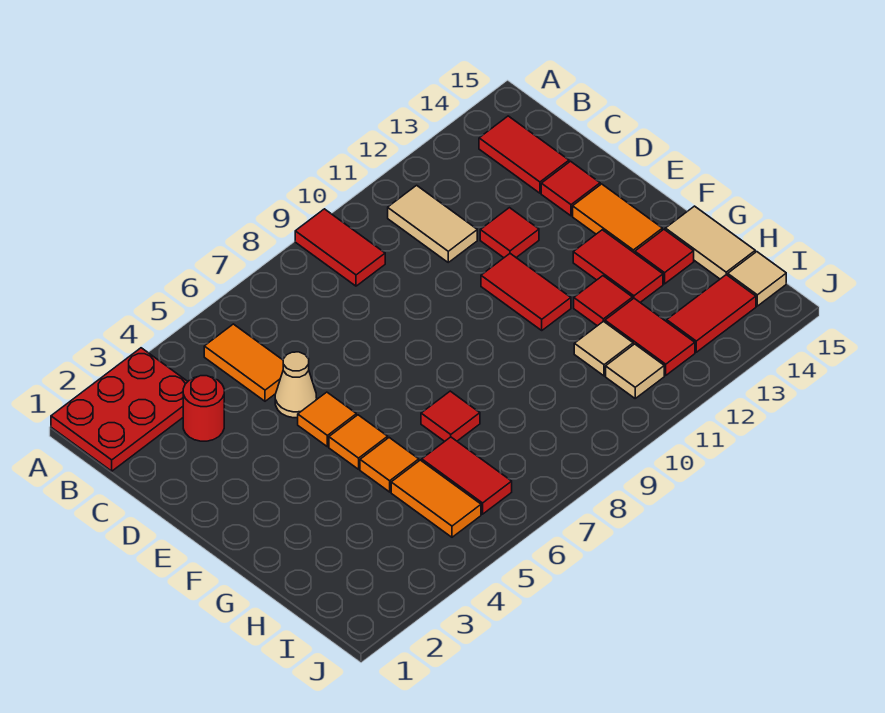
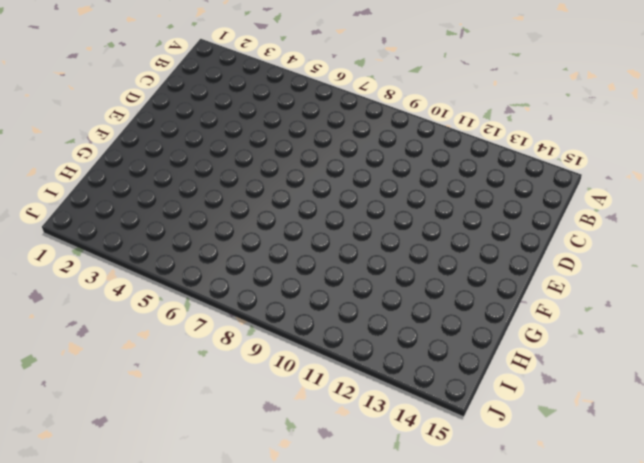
none -> red plate A1:B3 level 1
none -> red tile A9:B9 level 1
none -> orange tile B5:C5 level 1

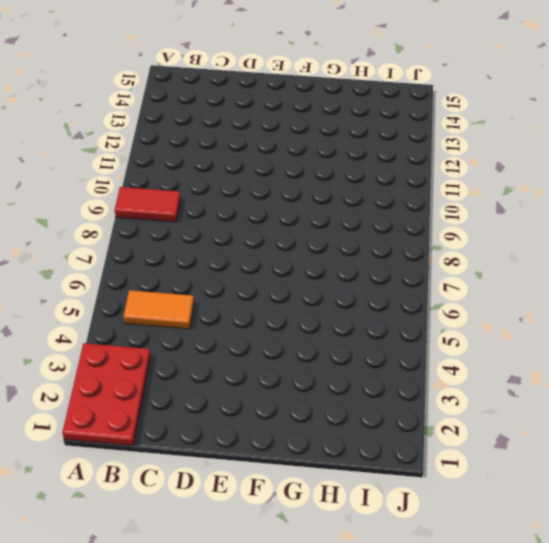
none -> tan tile B11:C11 level 1
none -> red tile B14:C14 level 1
none -> red round brick C3 level 1

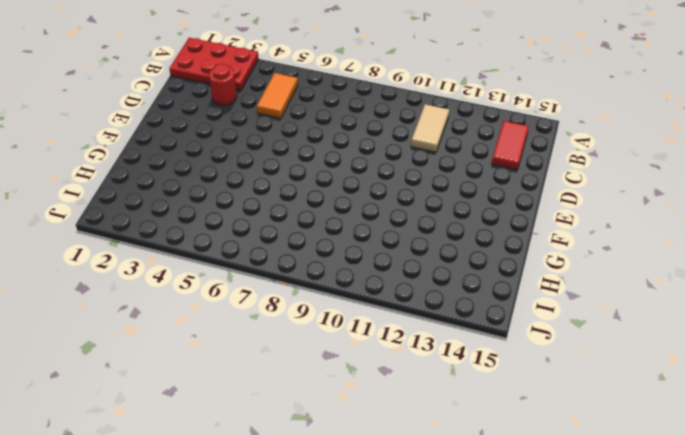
none -> red tile A9:B9 level 1
none -> tan cone D5 level 1
none -> red tile D12 level 1

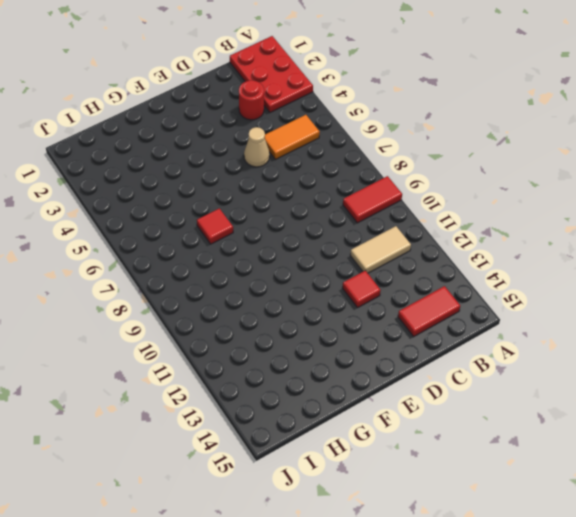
none -> red tile D14 level 1
none -> orange tile E5 level 1
none -> red tile E11:F11 level 1

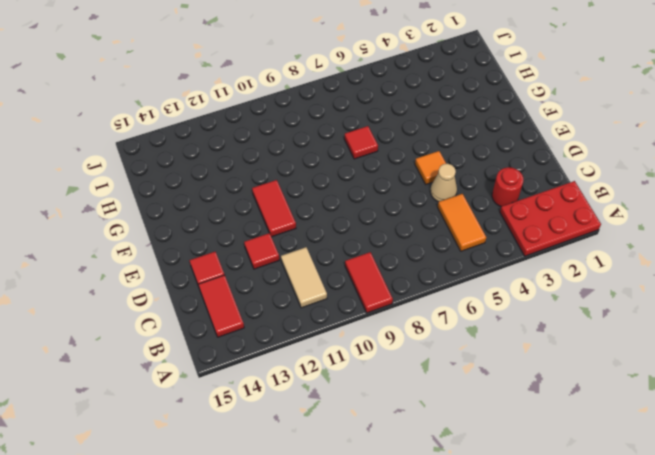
none -> orange tile E14:F14 level 1
none -> orange tile F5 level 1
none -> red tile F13:G13 level 1

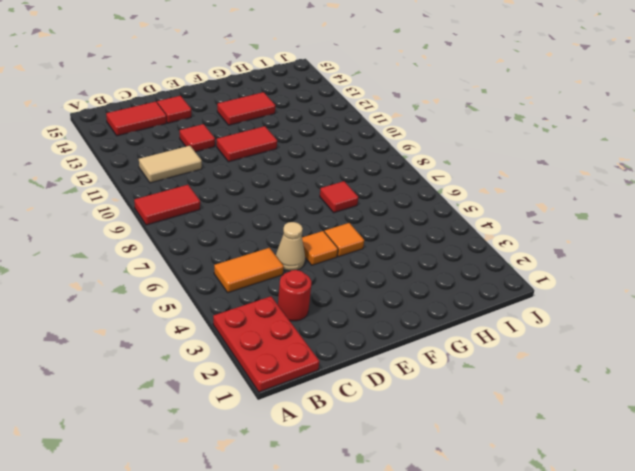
none -> orange tile E14:F14 level 1
none -> orange tile G5 level 1
none -> red tile G12 level 1

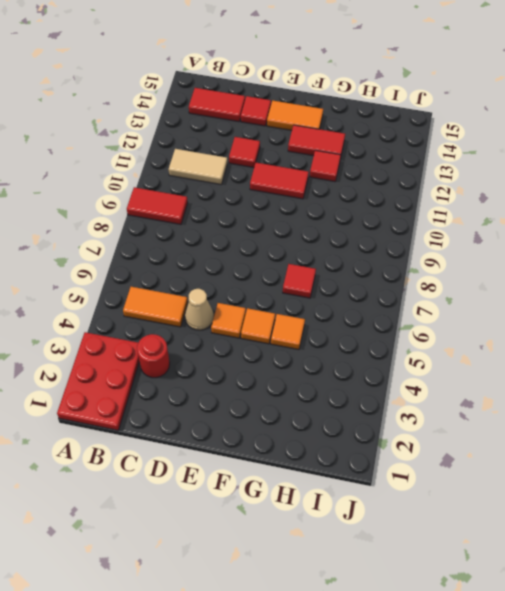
none -> red tile G14 level 1
none -> tan tile G15:H15 level 1
none -> orange tile H5:I5 level 1

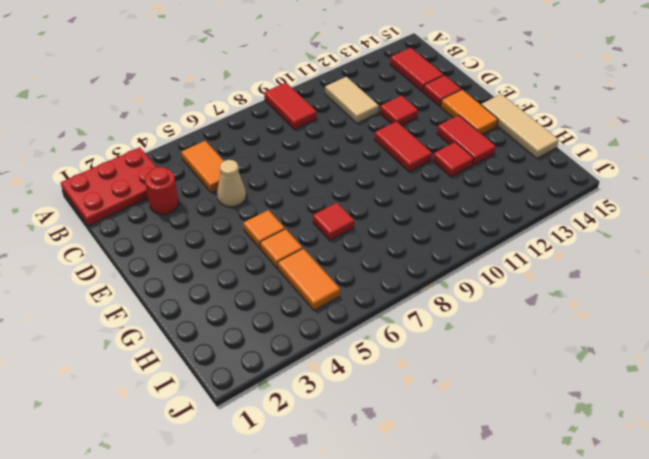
tan tile F15:H15 level 1 -> tan tile G15:H15 level 1
none -> orange tile E5 level 1
none -> red tile G14 level 1
none -> red tile H6:I6 level 1

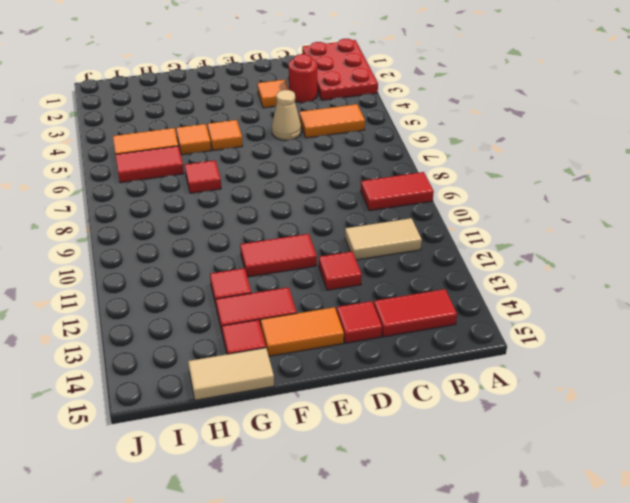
orange tile D3 level 1 -> orange tile E5 level 1
none -> tan tile H11 level 1
none -> red tile H12:I12 level 1
none -> tan tile I11 level 1

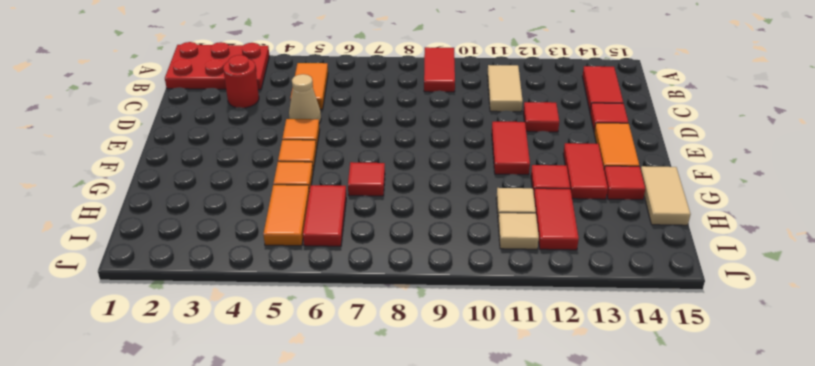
none -> red tile I13:I14 level 1
none -> tan tile I15 level 1

